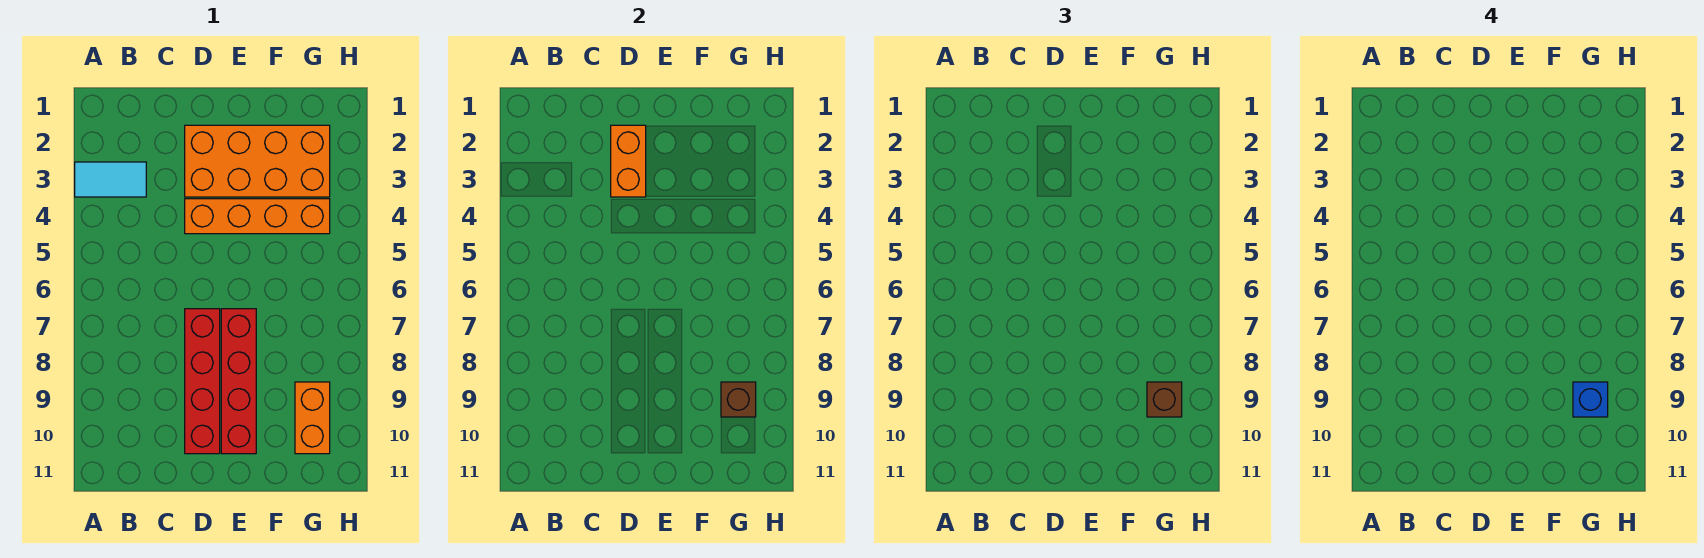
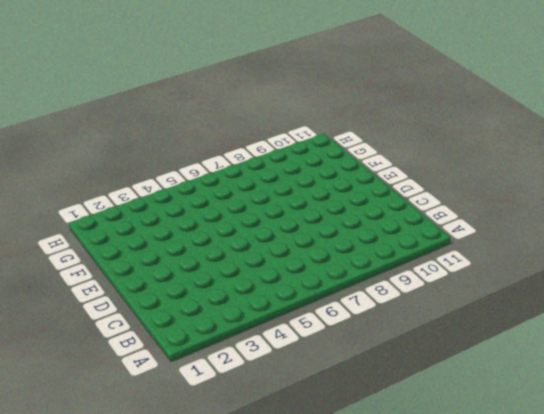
none -> cyan tile A3:B3 level 1
none -> orange brick D2:G3 level 1

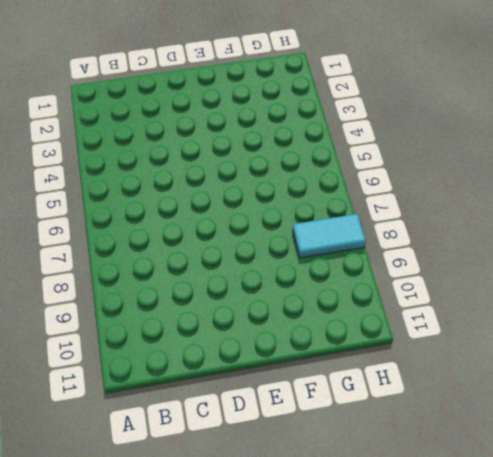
cyan tile G8:H8 level 1 -> cyan tile A3:B3 level 1
none -> orange brick D2:G3 level 1
none -> orange brick D4:G4 level 1

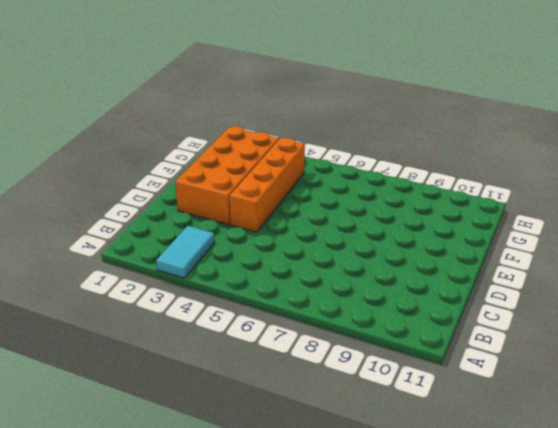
none -> red brick D7:D10 level 1
none -> red brick E7:E10 level 1

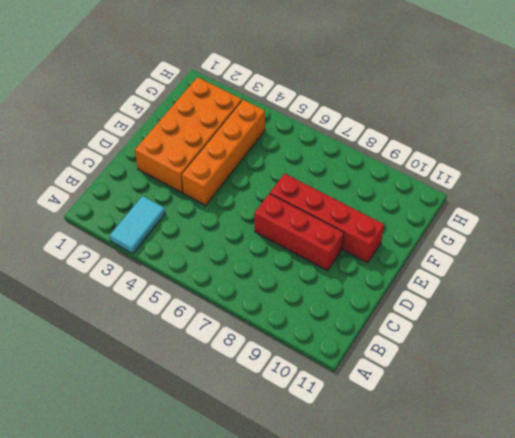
red brick D7:D9 level 1 -> red brick D7:D10 level 1
none -> orange brick G9:G10 level 1
none -> orange brick D2:D3 level 2

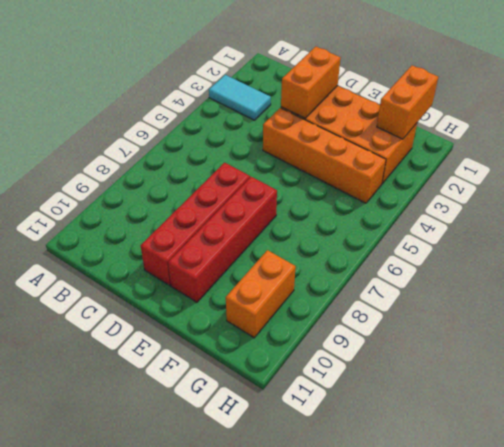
orange brick G1:G2 level 2 -> none
none -> brown brick G9 level 2
none -> brown brick G9 level 3

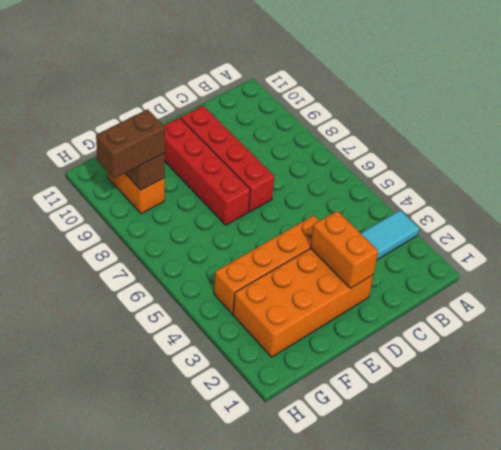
brown brick G9:H9 level 3 -> brown brick G9 level 3
none -> blue brick G9 level 4

